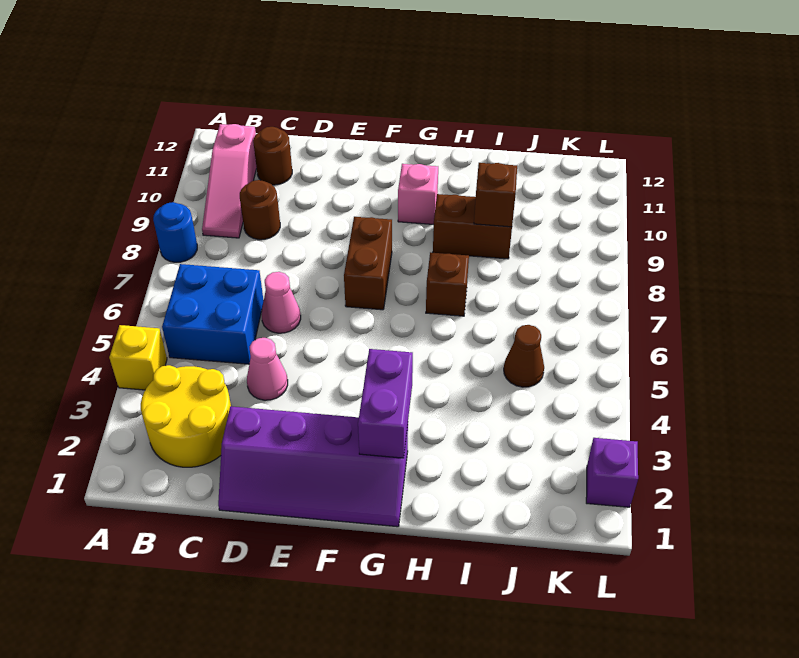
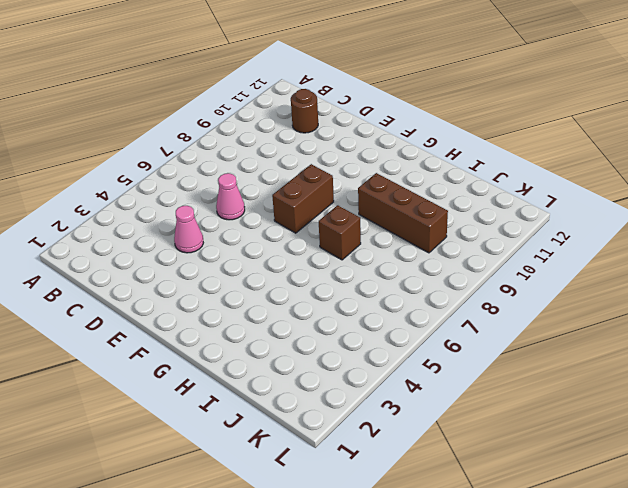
brown brick H9:J9 level 1 -> brown brick H9:I9 level 1
none -> yellow brick A4 level 1
none -> blue round brick A8 level 1
none -> yellow round brick B2:C3 level 1

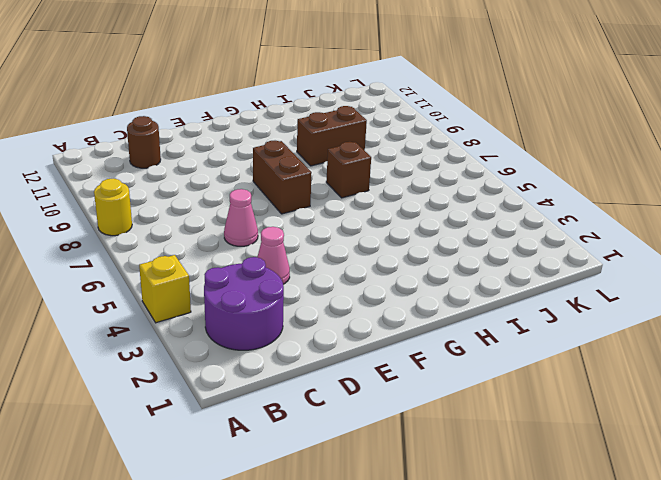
yellow round brick A8 level 1 -> blue round brick A8 level 1
purple round brick B2:C3 level 1 -> yellow round brick B2:C3 level 1
none -> blue brick B5:C6 level 1
none -> pink slope B9:B11 level 1 top 11
none -> brown round brick C9 level 1

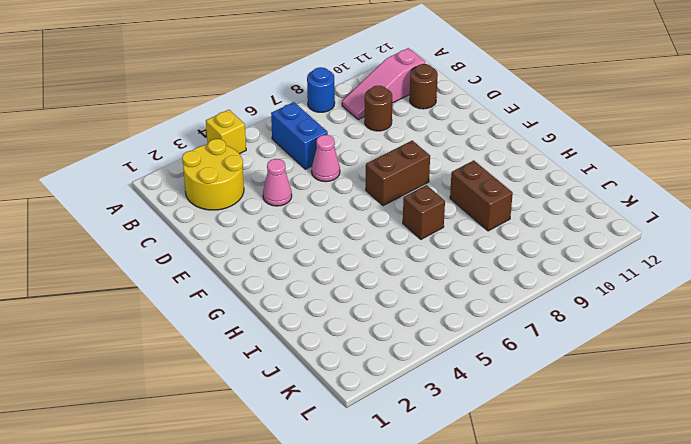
blue brick B6:C6 level 1 -> blue brick B5:C6 level 1
none -> purple slope D1:G2 level 1 top 2
none -> pink brick G10 level 1
none -> brown cone J5 level 1

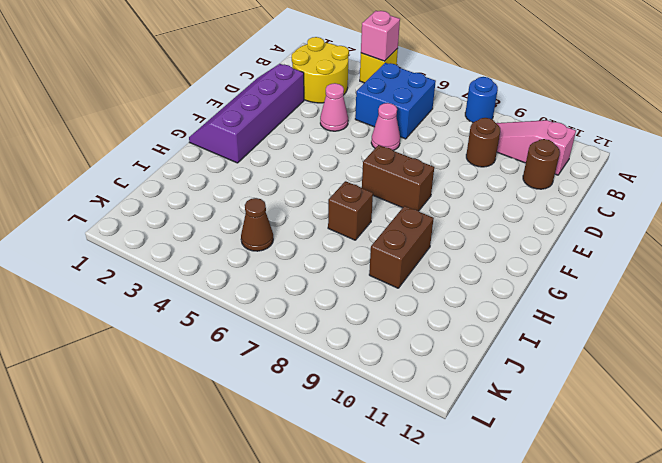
pink brick A4 level 2 -> pink brick G10 level 1
none -> purple brick L2 level 1
none -> purple brick G2:G3 level 2
none -> brown brick I9 level 2

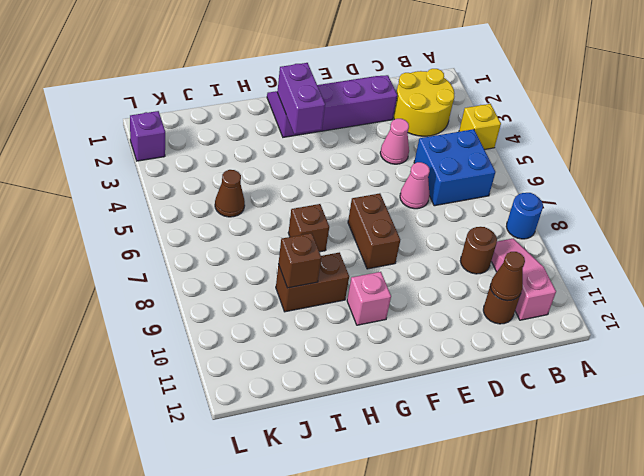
brown cone C11 level 2 -> none

